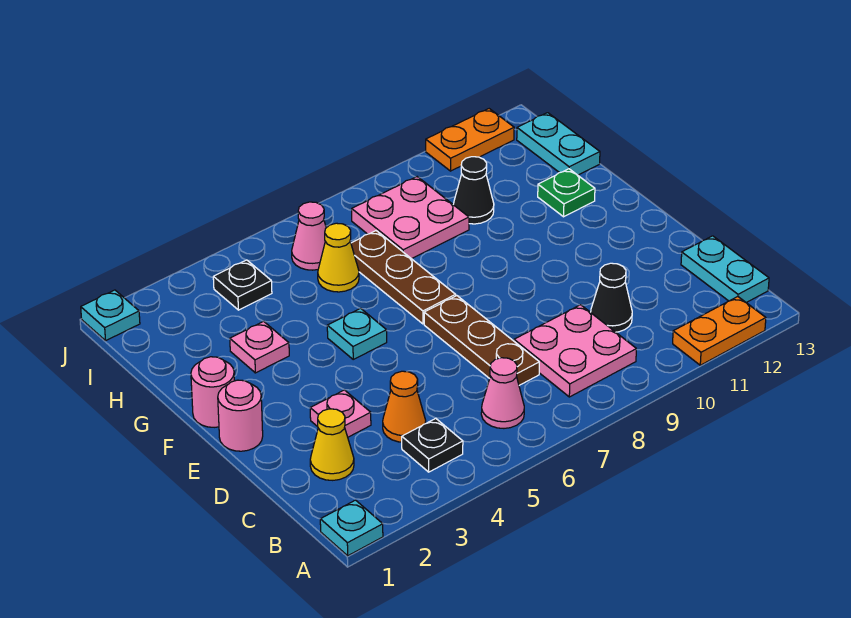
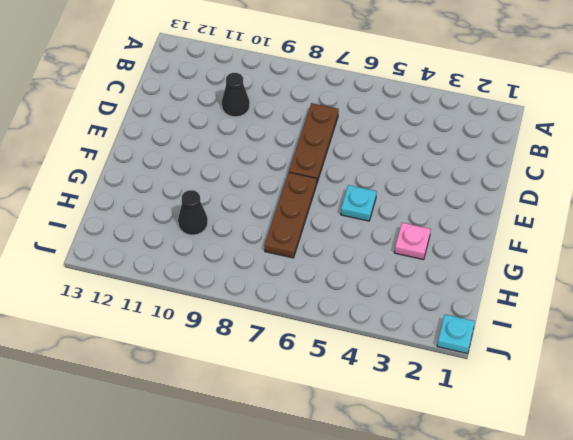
none -> cyan plate A1 level 1
none -> orange plate A11:A12 level 1
none -> black plate B4 level 1

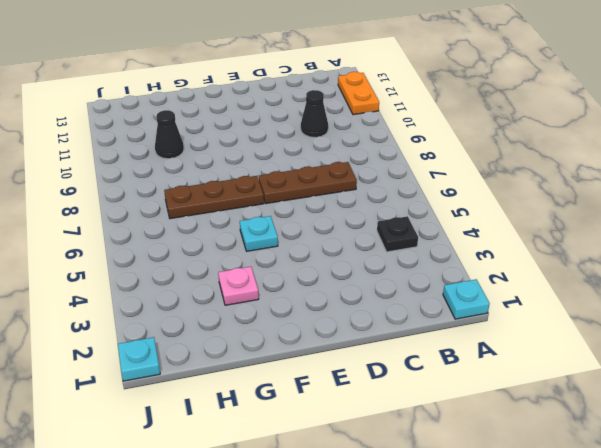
none -> pink cone B6 level 1
none -> pink plate B8:C9 level 1
none -> cyan plate B13:C13 level 1

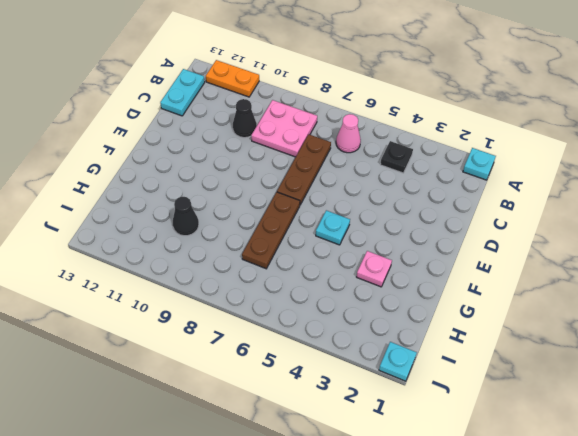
none -> yellow cone C2 level 1
none -> orange cone C4 level 1
none -> pink plate D3 level 1

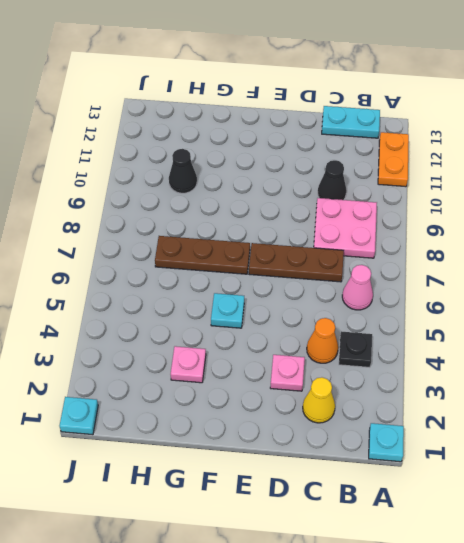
none -> pink round brick E1 level 1
none -> pink round brick F1 level 1
none -> green plate G12 level 1

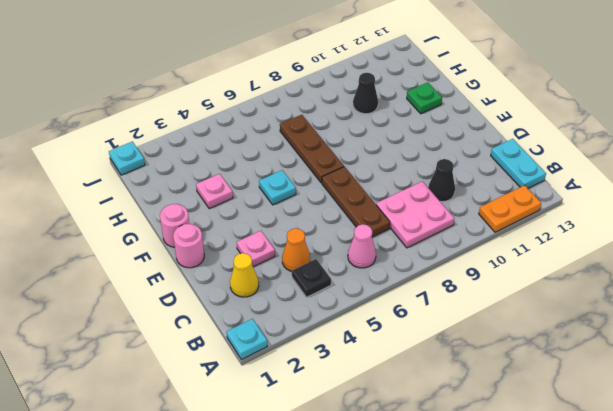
none -> yellow cone H6 level 1
none -> pink plate H8:I9 level 1
none -> cyan plate H13:I13 level 1

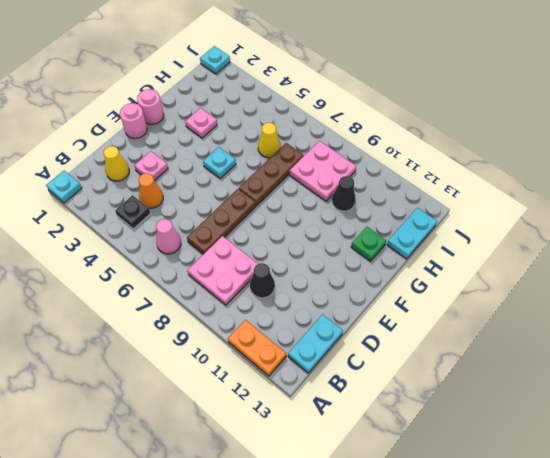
none -> black plate I4 level 1
none -> pink cone I6 level 1
none -> orange plate J11:J12 level 1

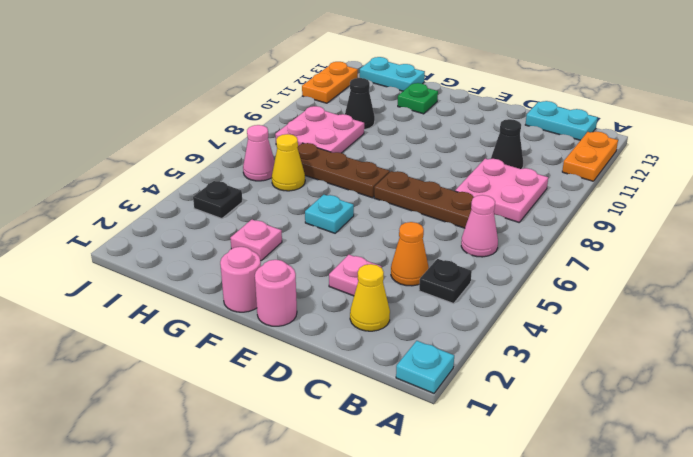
none -> cyan plate J1 level 1

